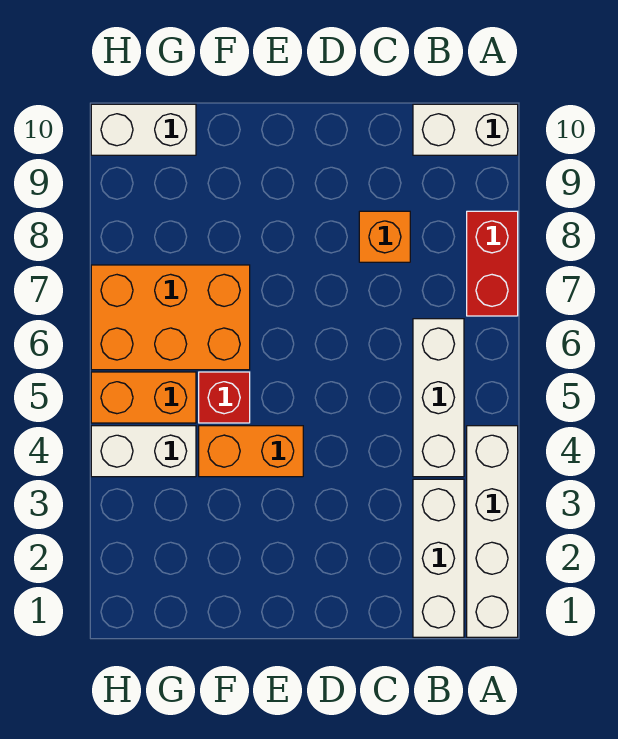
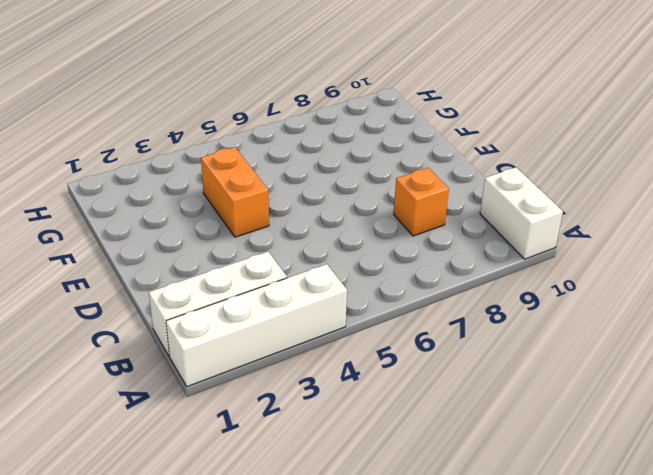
none -> red brick A7:A8 level 1
none -> white brick B4:B6 level 1
none -> red brick F5 level 1

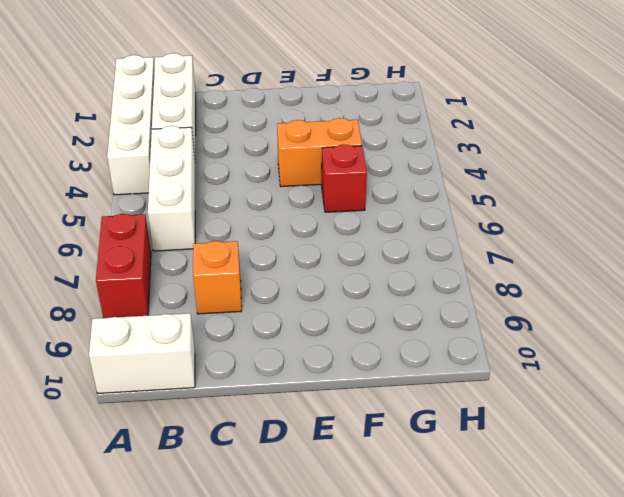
none -> orange brick F6:H7 level 1
none -> white brick G4:H4 level 1
none -> orange brick G5:H5 level 1

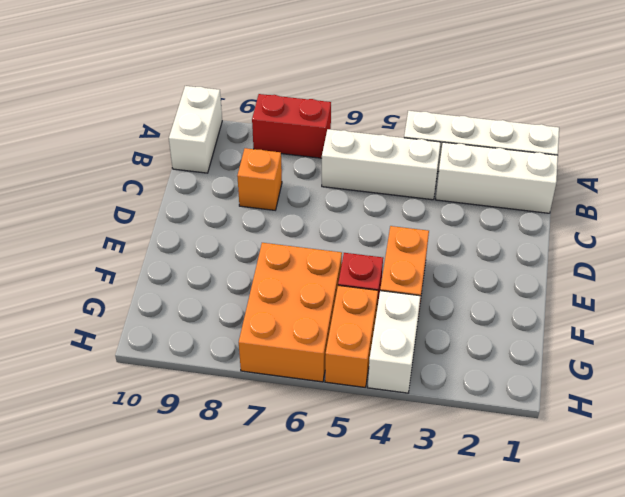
none -> white brick G10:H10 level 1

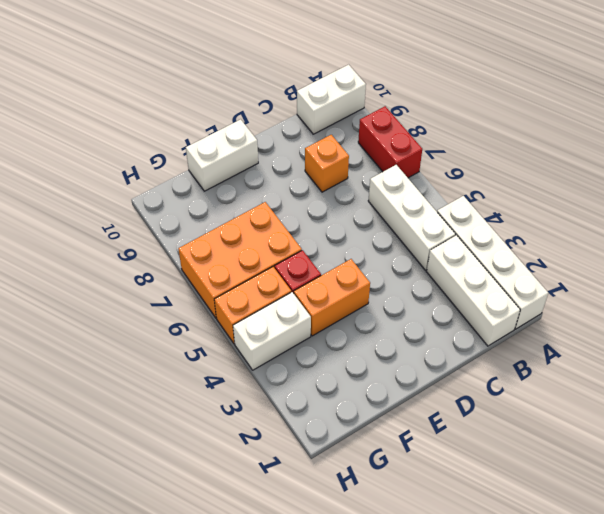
white brick E10:F10 level 1 -> white brick G10:H10 level 1

